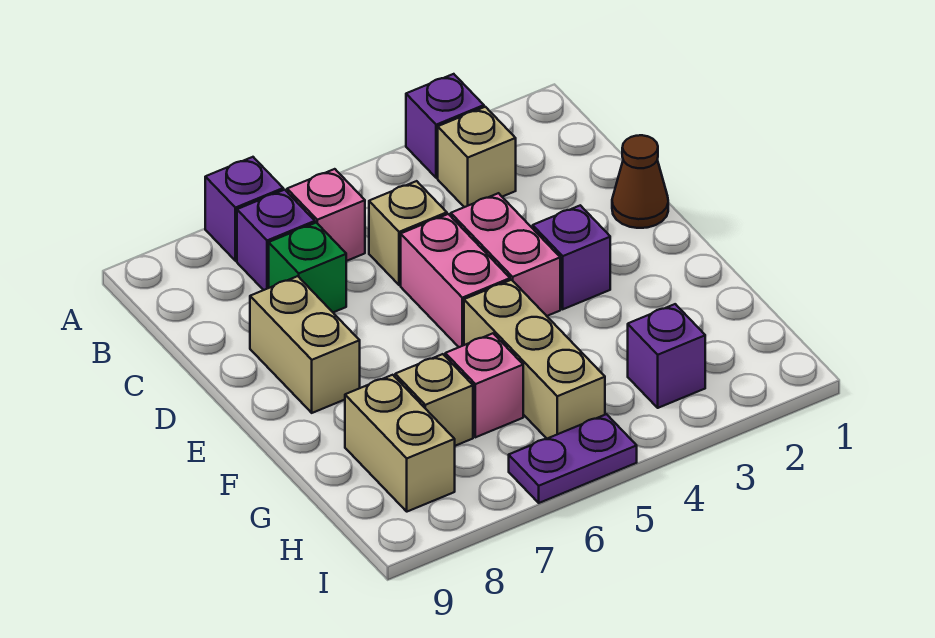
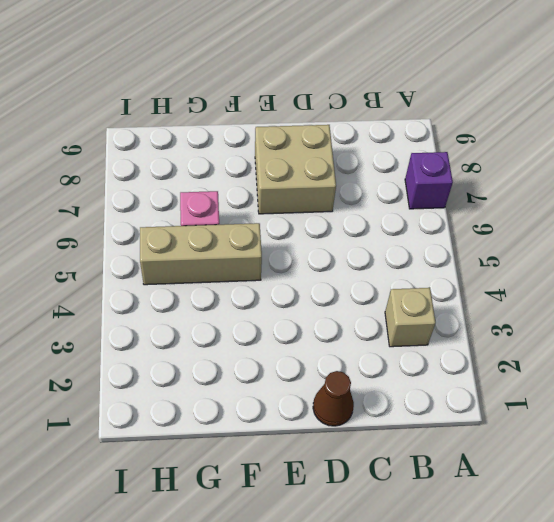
tan brick D7:E8 level 1 -> tan brick D8:E8 level 1
none -> purple brick A3 level 1
none -> pink brick B6 level 1
none -> purple brick B7 level 1

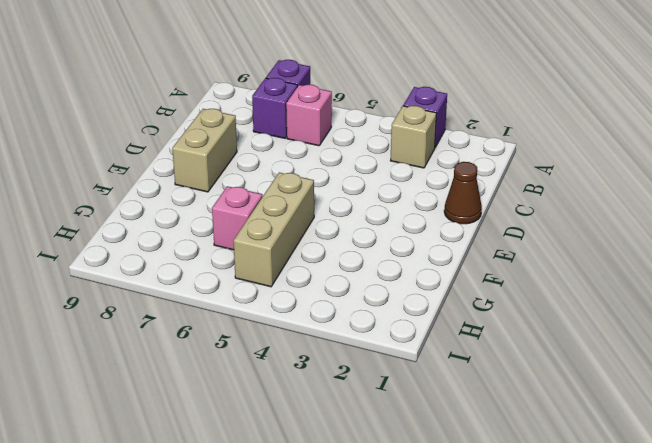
none -> tan brick C5 level 1
none -> green brick C7 level 1
none -> pink brick D4:E4 level 1

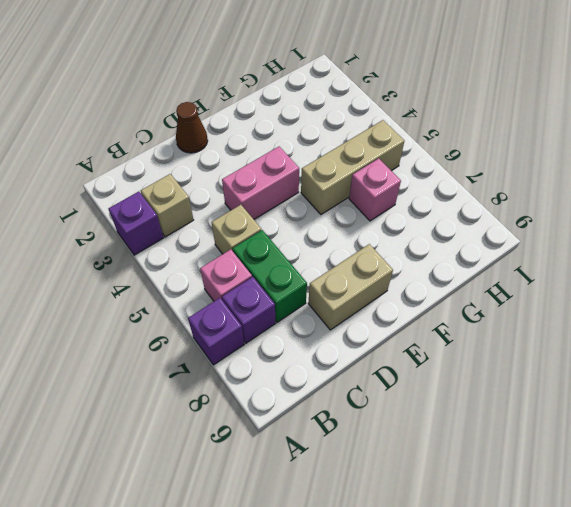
green brick C6:C7 level 1 -> green brick C7 level 1
none -> pink brick D5:E5 level 1
none -> purple brick E3 level 1
none -> tan brick G7 level 1

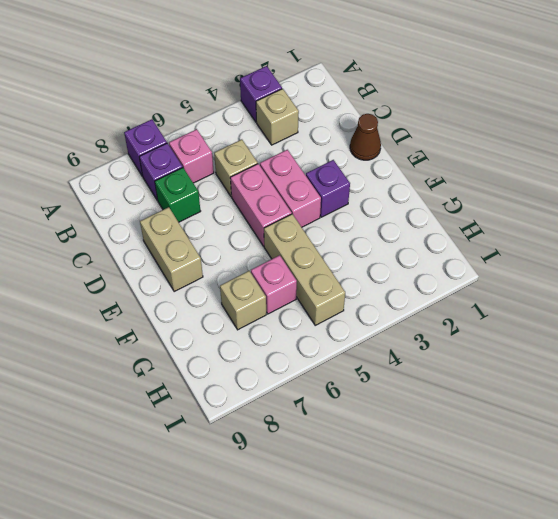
none -> tan brick G8:H8 level 1
none -> purple brick H3 level 1
none -> purple plate I5:I6 level 1

